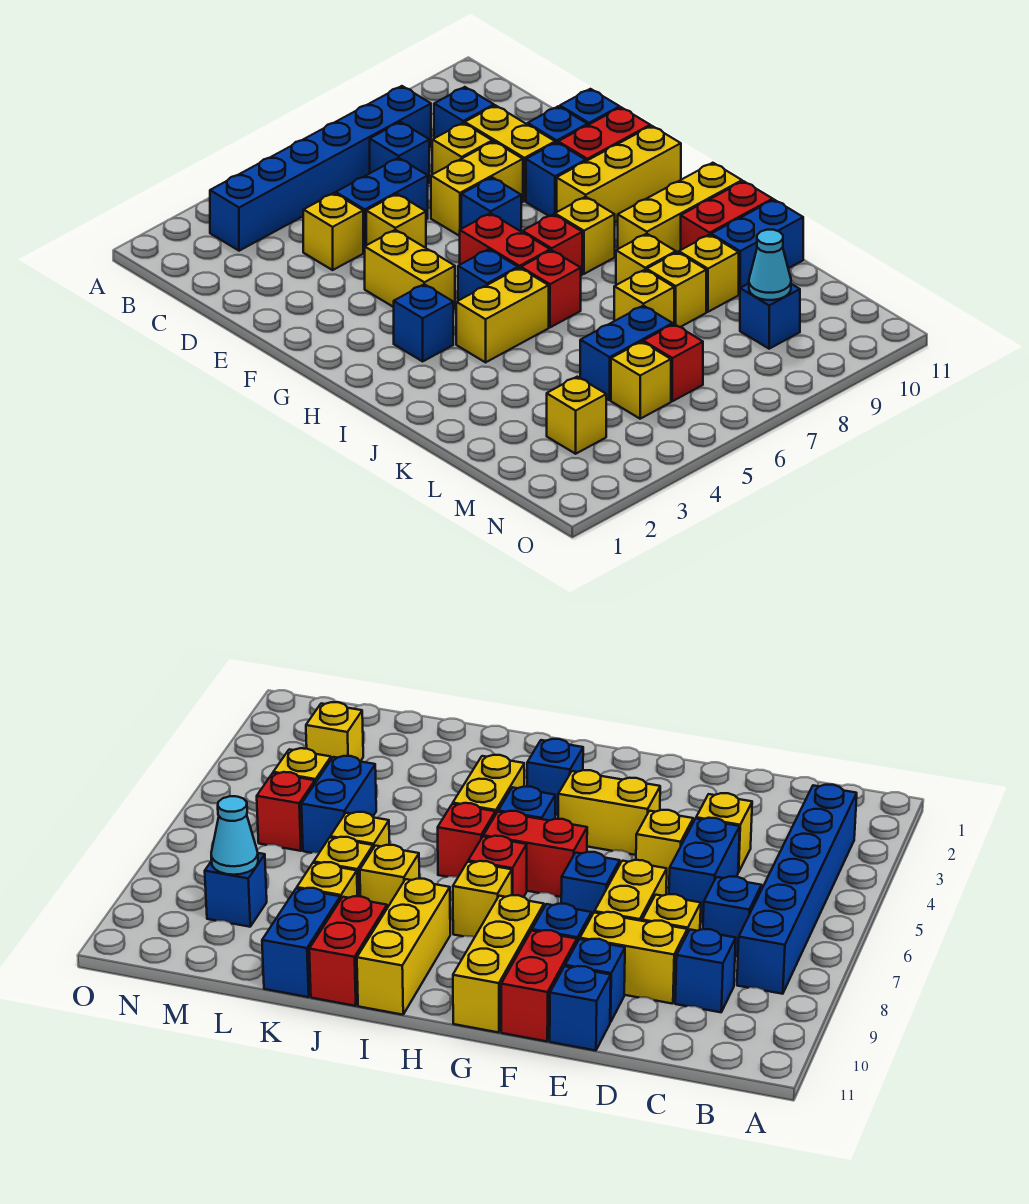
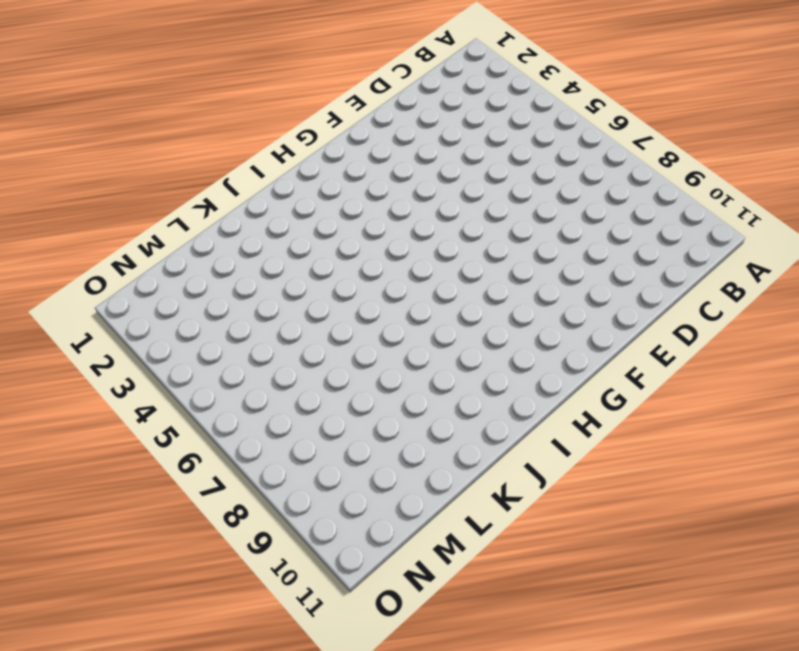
none -> blue brick B3:B8 level 1
none -> blue brick C7 level 1
none -> blue brick C9 level 1
none -> yellow brick D4 level 1

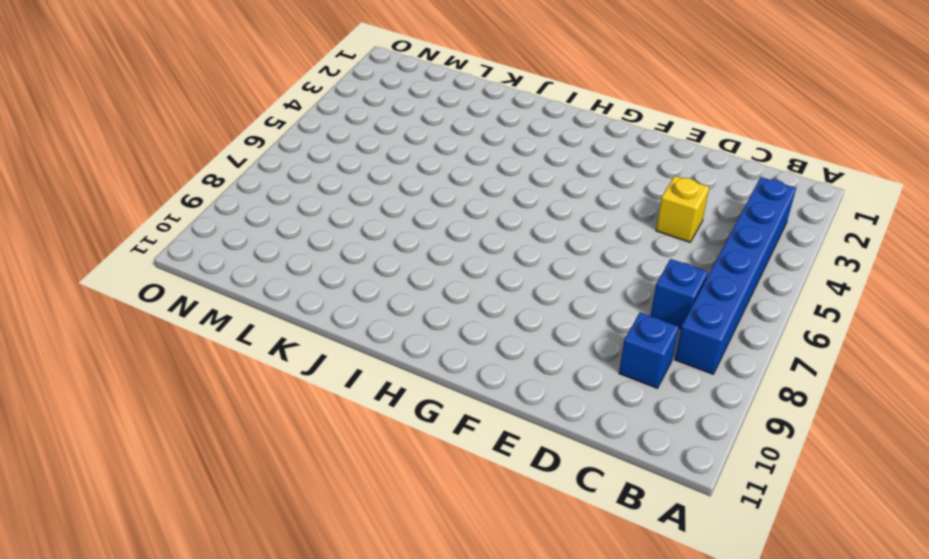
none -> blue brick D5:D6 level 1
none -> yellow brick D8 level 1
none -> yellow brick D9:E9 level 1
none -> yellow brick E5 level 1

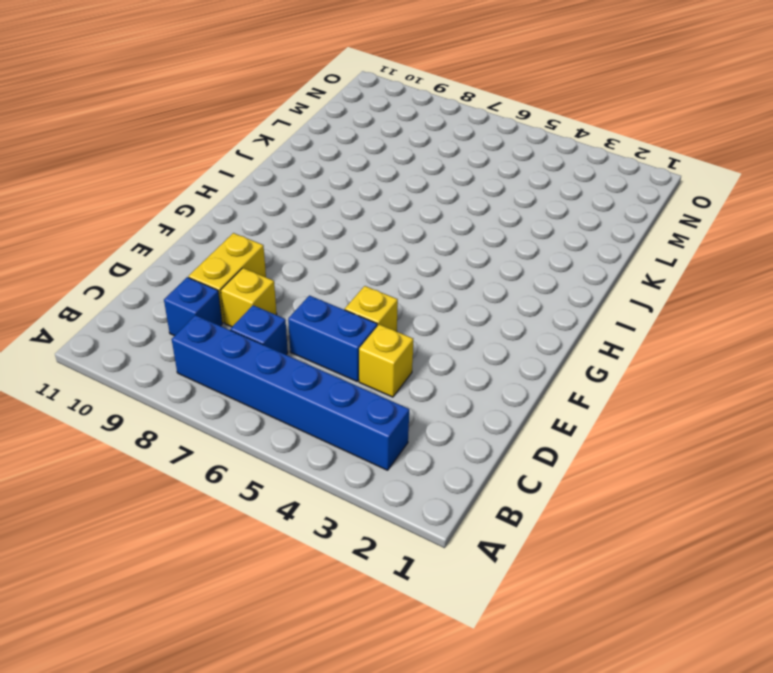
none -> yellow brick E7:E8 level 1
none -> blue brick E10 level 1
none -> blue brick E11 level 1
none -> yellow brick F4:G4 level 1

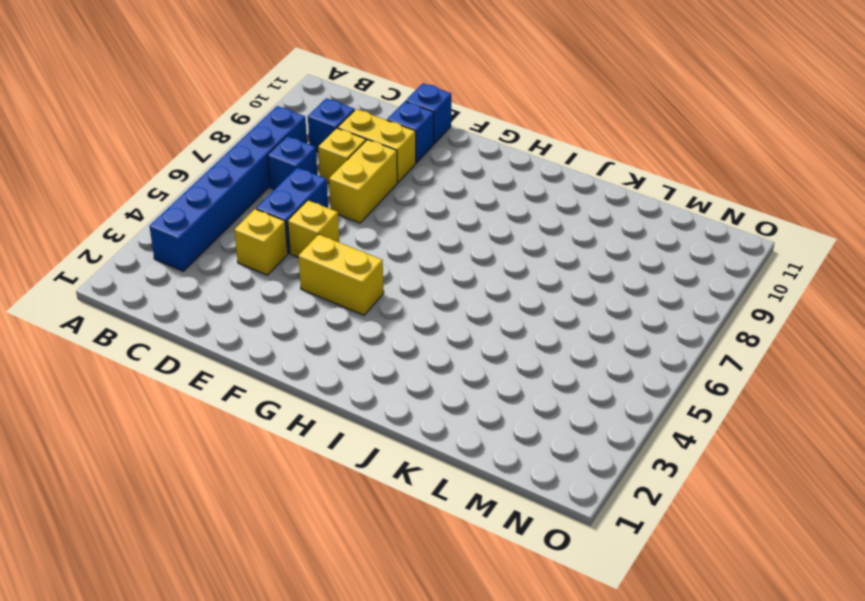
none -> blue brick F7 level 1
none -> blue brick F9 level 1
none -> red brick F10:F11 level 1
none -> red brick G6:H6 level 1

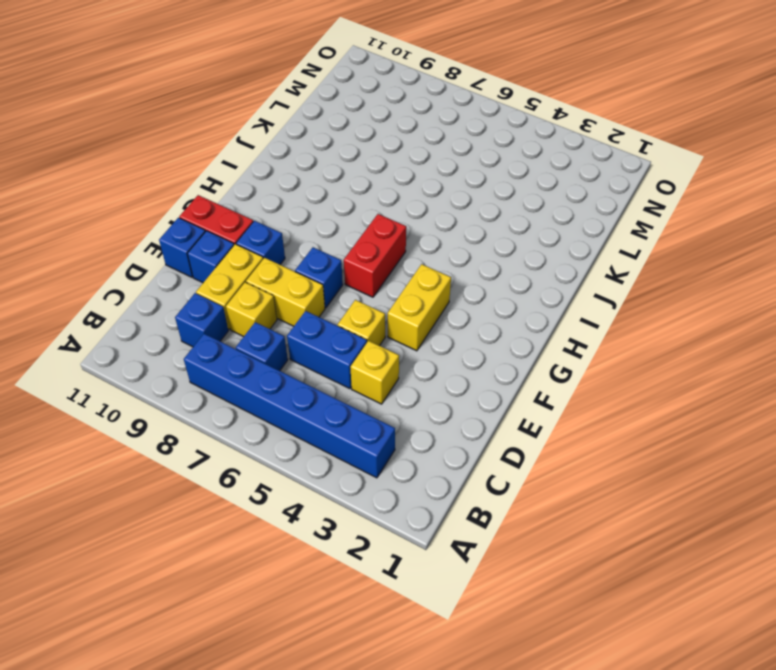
none -> yellow brick G9:G11 level 1
none -> blue brick H3 level 1
none -> blue brick H5 level 1
none -> red brick H7 level 1

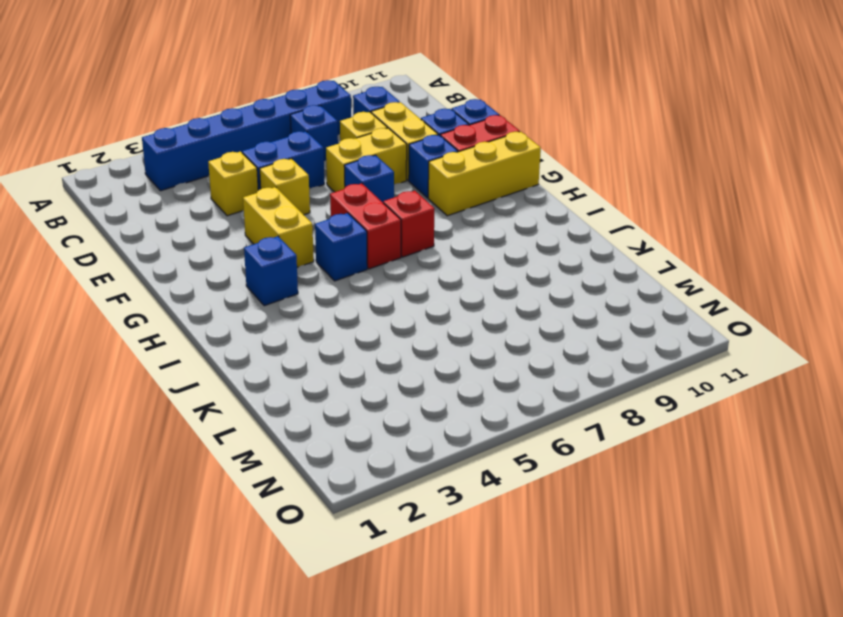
none -> yellow brick H8 level 1
none -> yellow brick I4:I5 level 1
none -> red brick I6 level 1
none -> yellow brick I9:I11 level 1

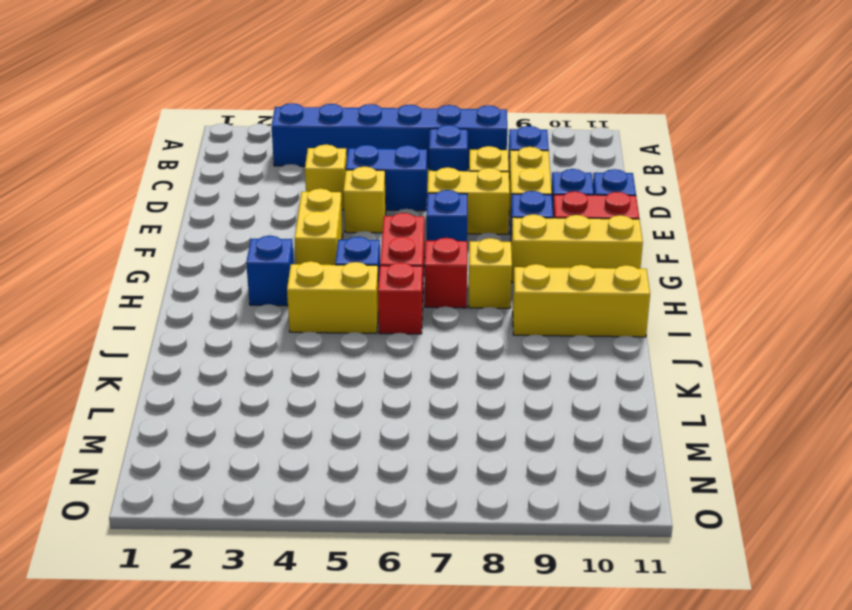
none -> yellow brick J8 level 1
none -> red brick J10:J11 level 1
none -> yellow brick K7 level 1
none -> yellow brick K8 level 1

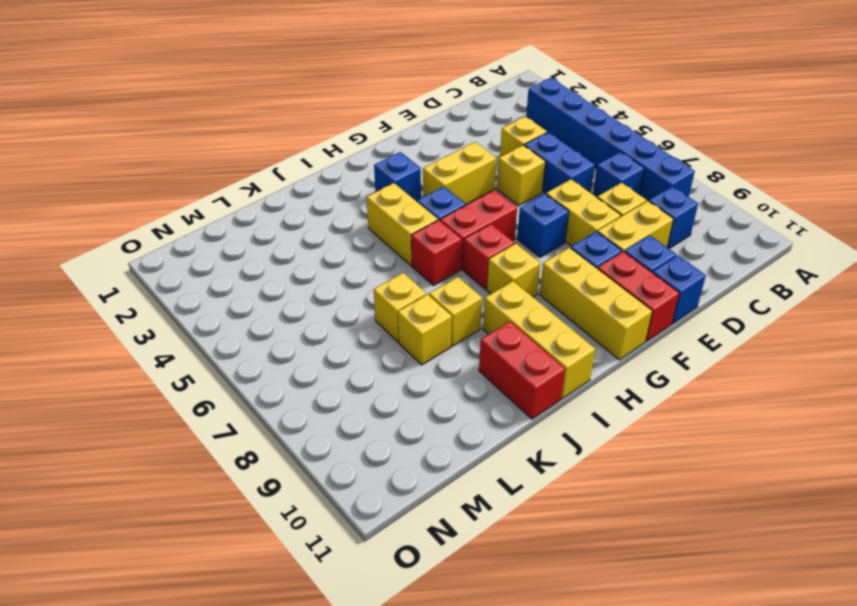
none -> yellow brick K9 level 1
none -> blue brick K10:K11 level 1
none -> blue brick L5:L6 level 1
none -> yellow brick M3 level 1

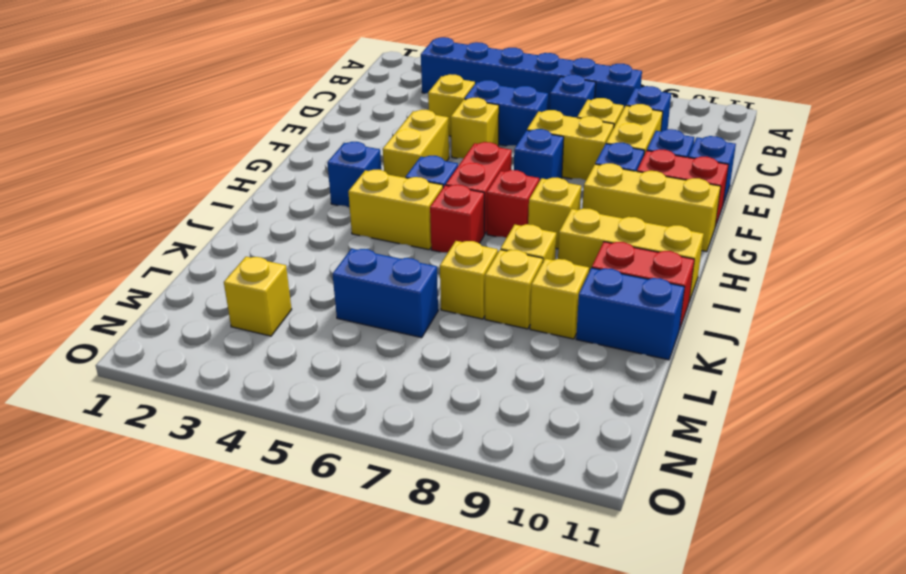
none -> yellow brick M5 level 1
none -> red brick M6 level 1
none -> blue brick M9 level 1
none -> cyan cone M9 level 2

